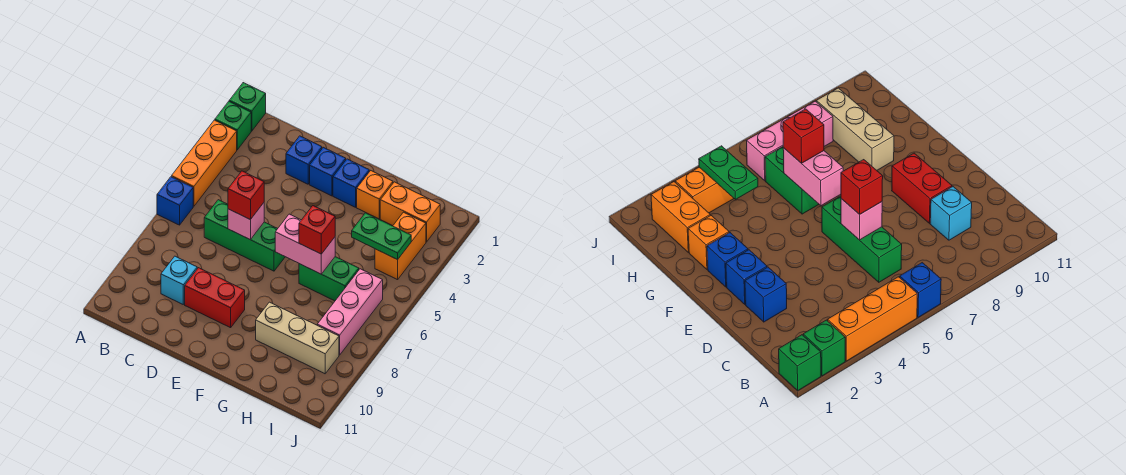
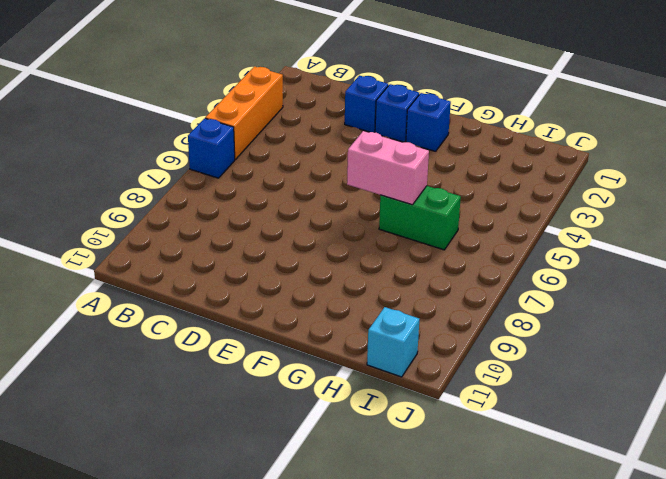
cyan brick I11 level 1 -> cyan brick C9 level 1
none -> green brick A1 level 1
none -> green brick A2 level 1
none -> green brick C6:E6 level 1

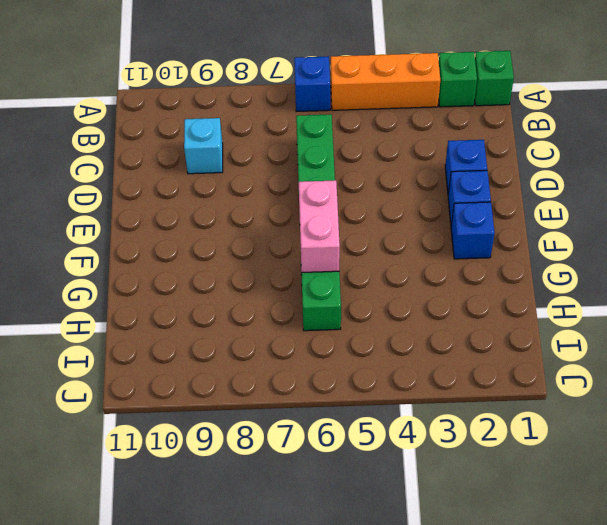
none -> red brick D9:E9 level 1
none -> orange brick G2 level 1
none -> tan brick G9:I9 level 1

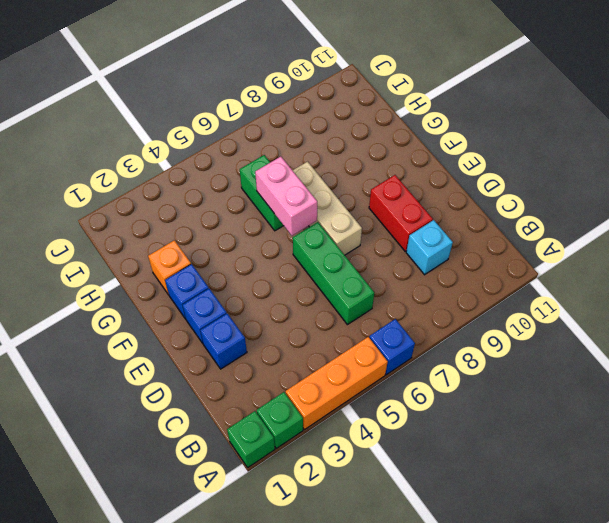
tan brick E7:G7 level 1 -> tan brick G9:I9 level 1
none -> orange brick H2:I2 level 1
none -> orange brick I3:I4 level 1
none -> pink brick I6:I8 level 1

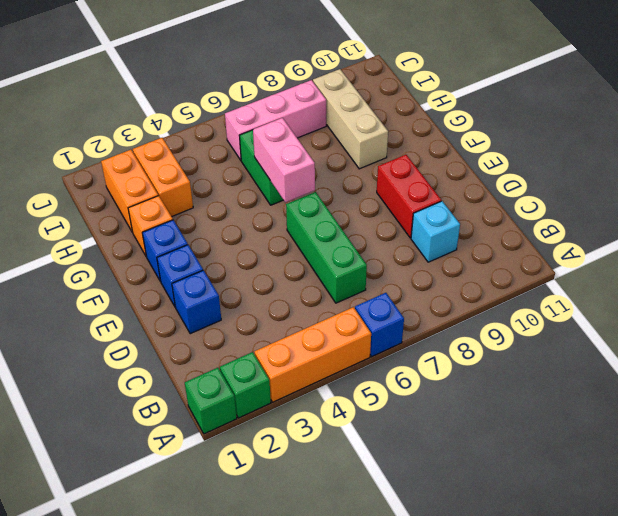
orange brick H3:I3 level 1 -> orange brick I3:I4 level 1
none -> pink brick D6 level 2
none -> green plate H4:I4 level 2
none -> red brick D6 level 3

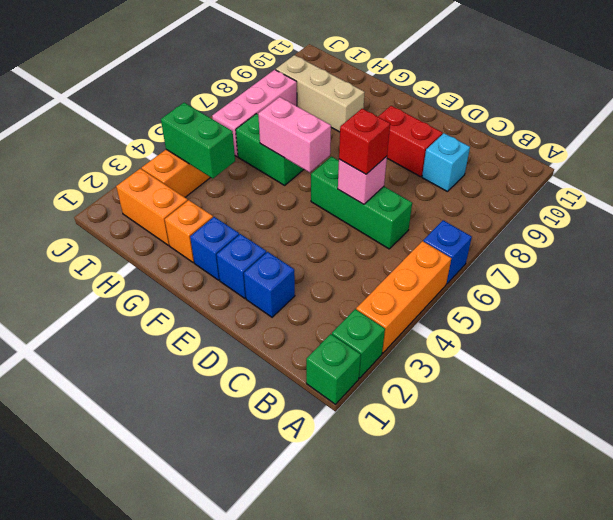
green brick H4:I4 level 2 -> green plate H4:I4 level 2
none -> red brick G6 level 3

